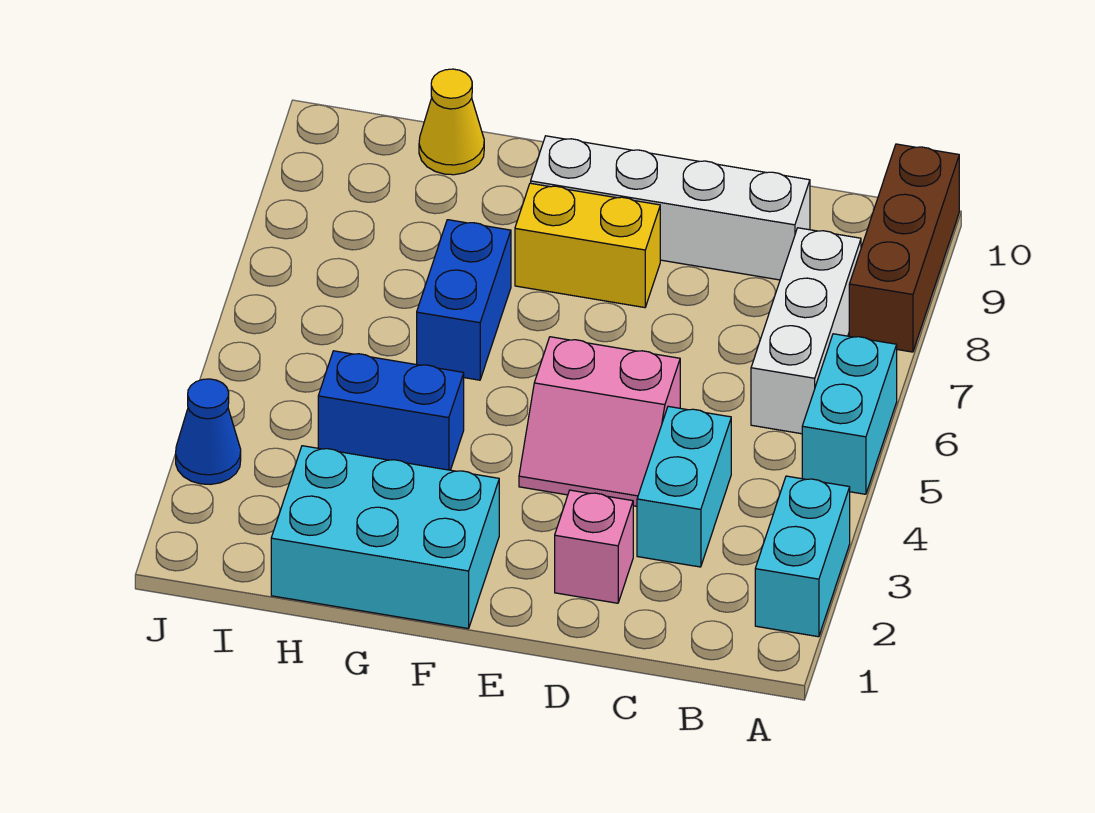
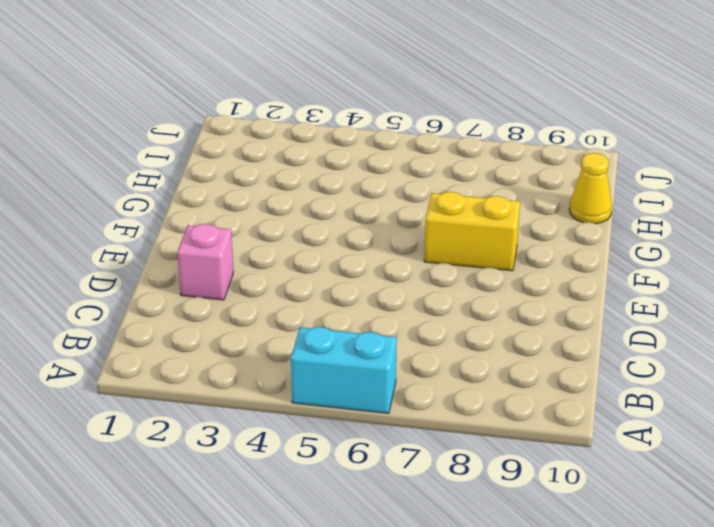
yellow brick F7:F8 level 1 -> yellow brick E8:F8 level 1
none -> cyan brick A2:A3 level 1
none -> brown brick A8:A10 level 1
none -> white brick B6:B8 level 1

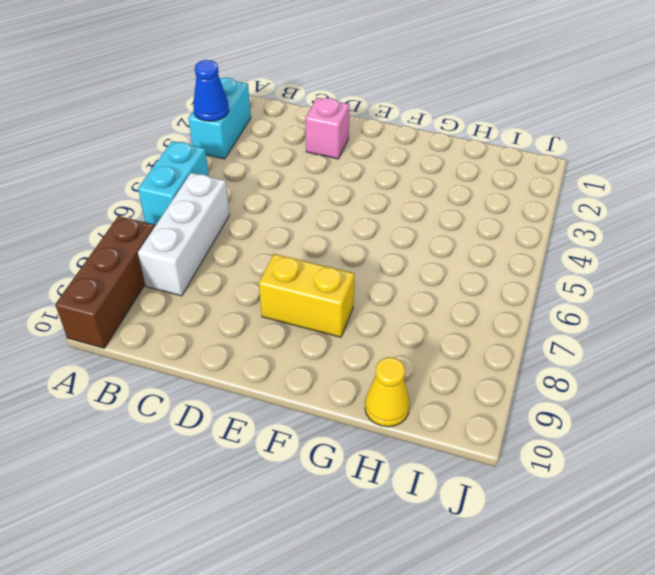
blue cone A3 level 2 -> blue cone J3 level 1
none -> cyan brick C3:C4 level 1
none -> white brick C9:F9 level 1
none -> pink slope D4:E5 level 1 top 5

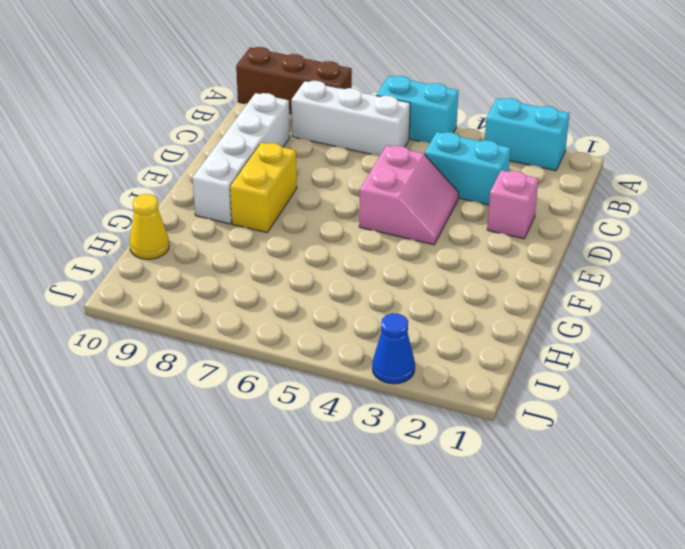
none -> cyan brick F1:H2 level 1
none -> blue brick G4:H4 level 1
none -> blue brick G6:G7 level 1

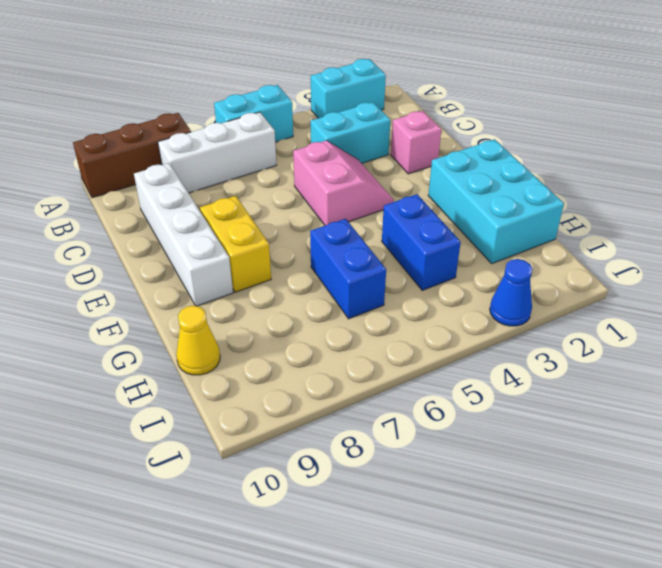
blue brick G6:H6 level 1 -> blue brick G6:G7 level 1

